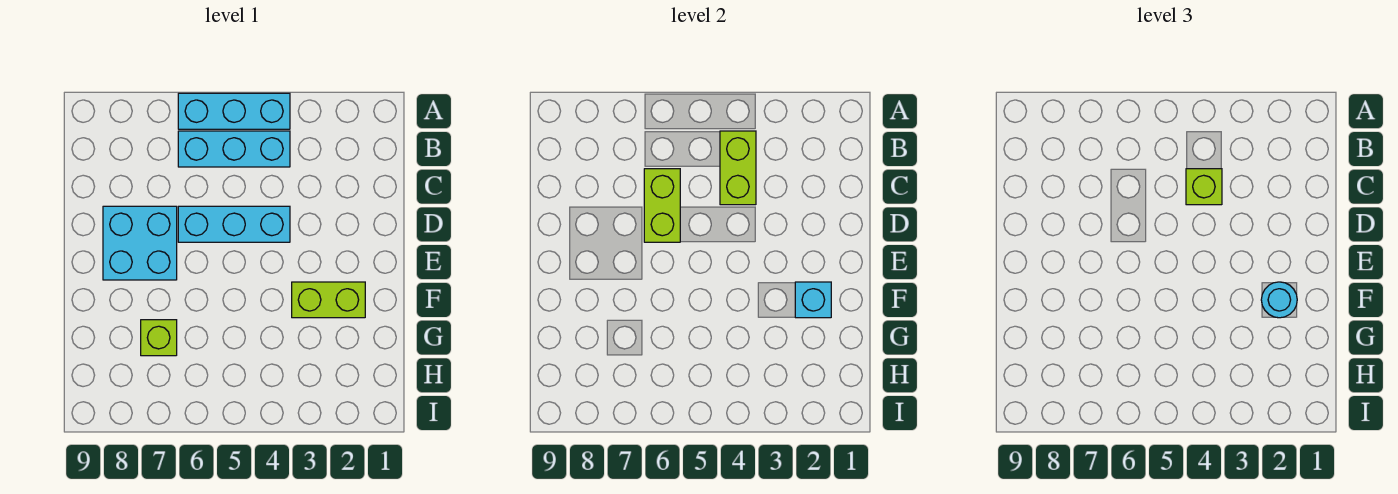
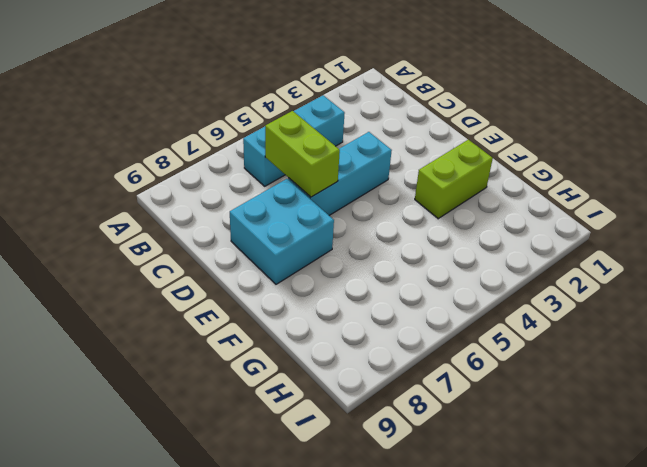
none -> cyan brick A4:A6 level 1
none -> lime brick G7 level 1

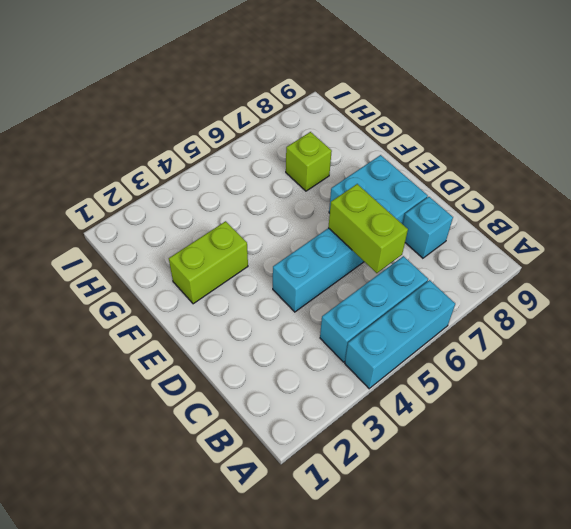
cyan brick C8 level 1 -> cyan brick F2 level 2
none -> lime brick B4:C4 level 2
none -> lime brick C4 level 3

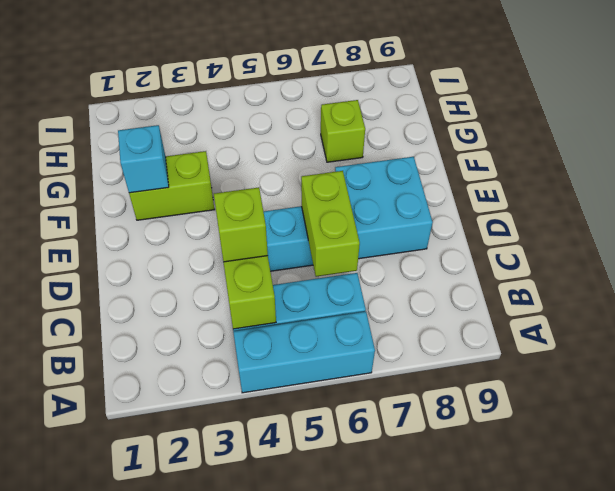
none -> cyan round brick F2 level 3

